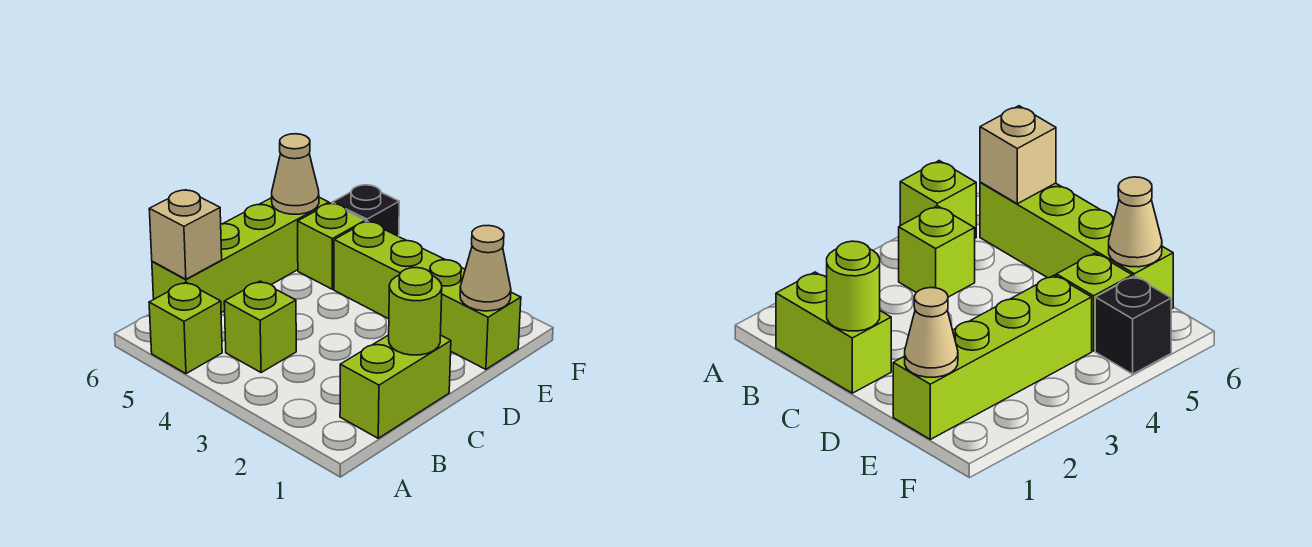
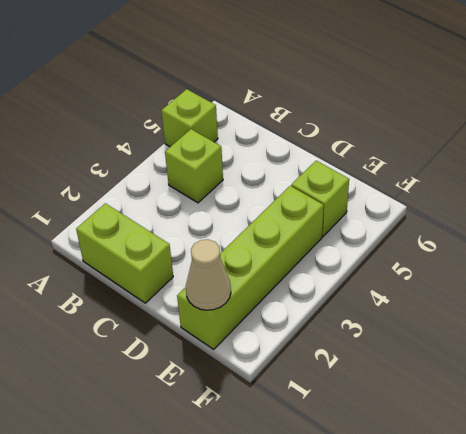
none -> lime brick B6:E6 level 1
none -> black brick F5 level 1

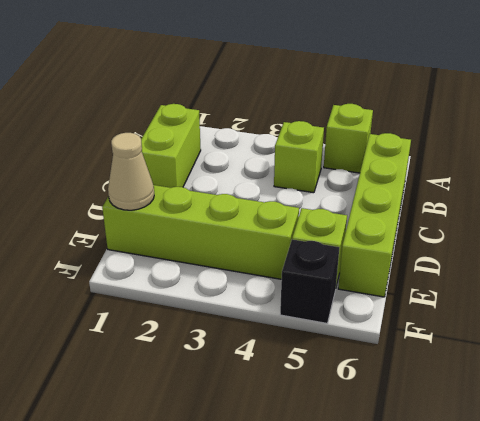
none -> tan brick B6 level 2
none -> lime round brick C1 level 2

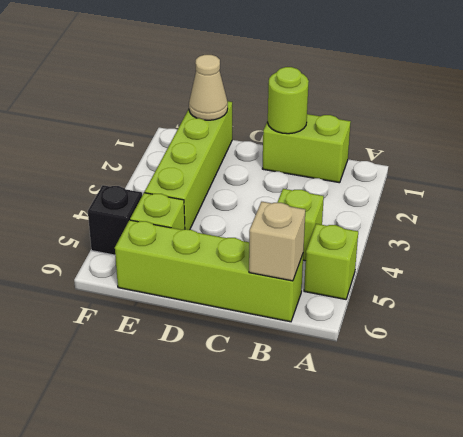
none -> tan cone E6 level 2

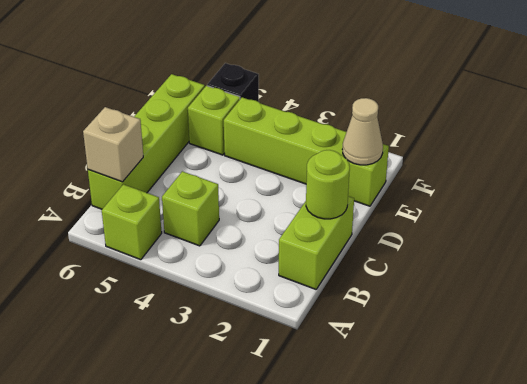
none -> tan cone E6 level 2

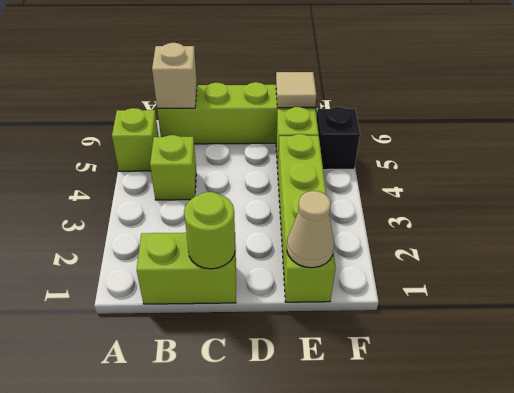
tan tile E6 level 2 -> tan cone E6 level 2

